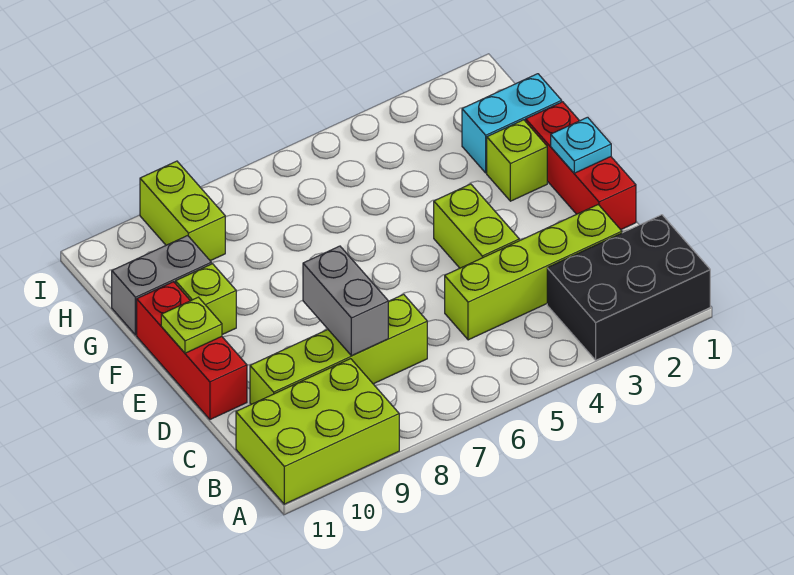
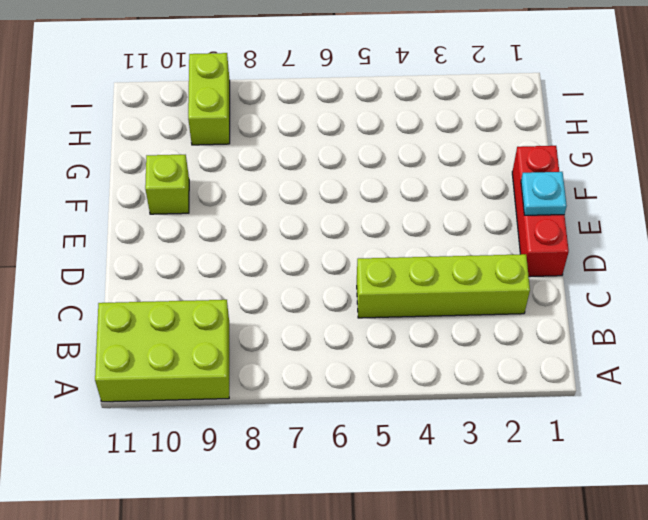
none -> black brick A1:B3 level 1
none -> lime brick C7:C10 level 1
none -> lime brick D4:E4 level 1

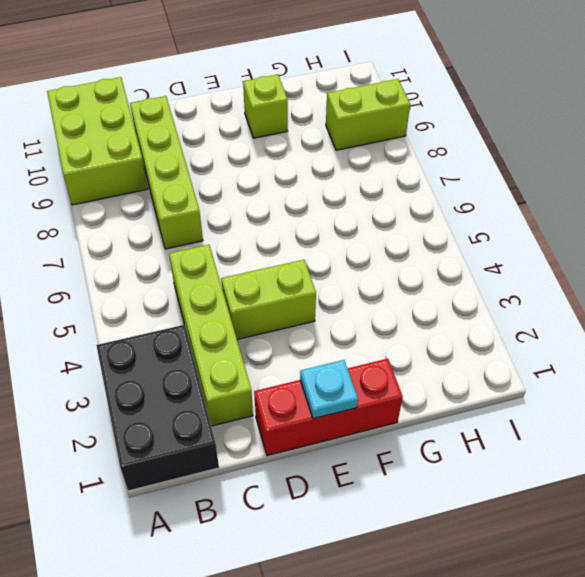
none -> red brick D11:F11 level 1
none -> lime brick F2 level 1
none -> cyan brick G1:G2 level 1

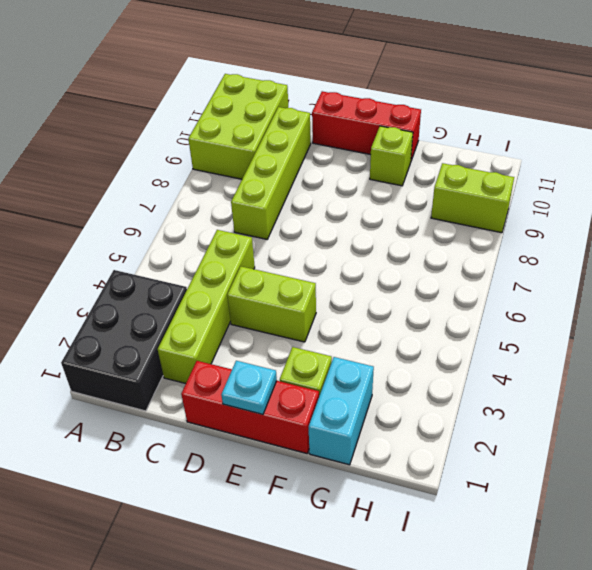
none -> grey brick G10:G11 level 1
none -> grey brick C8:D8 level 2
none -> lime plate E11 level 2

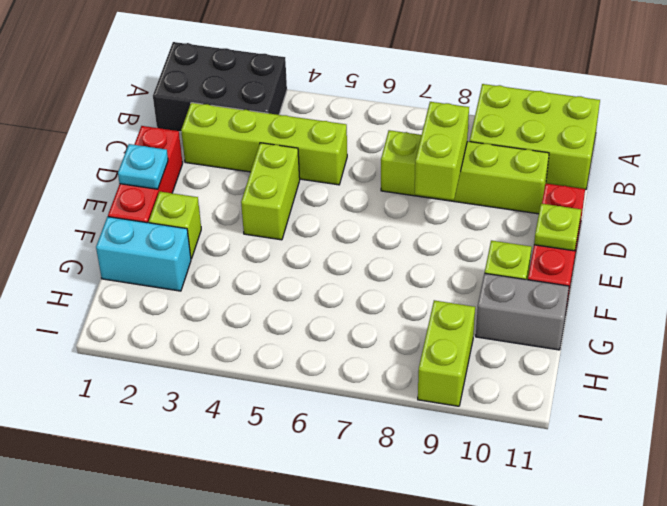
lime brick C8:D8 level 2 -> grey brick C8:D8 level 2

